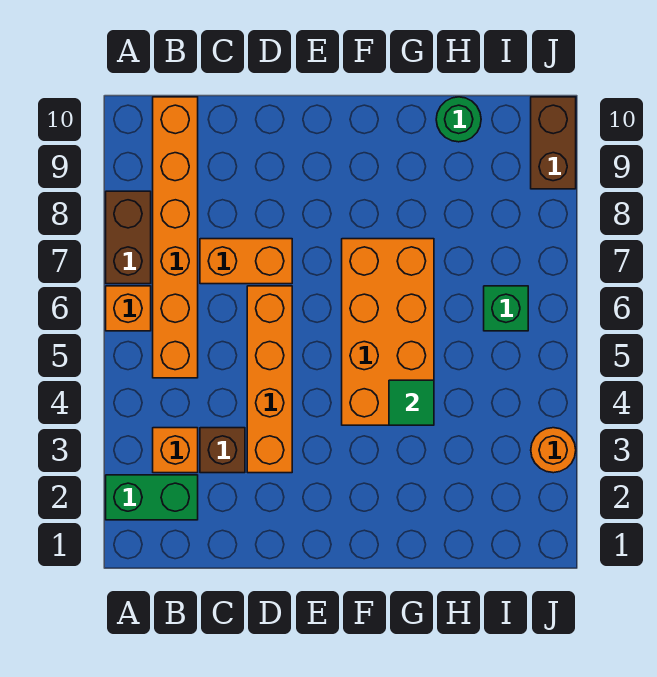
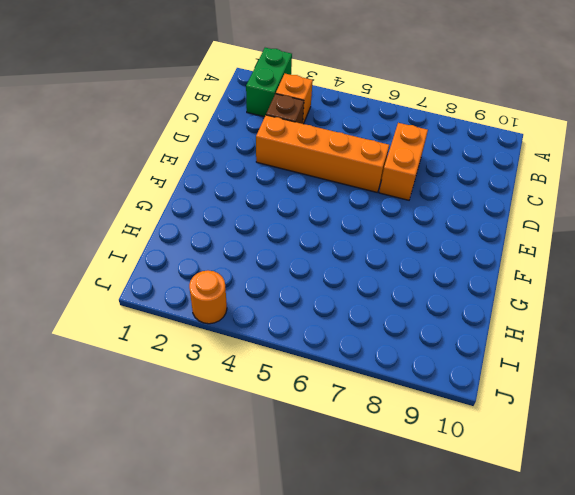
none -> orange brick A6 level 1
none -> brown brick A7:A8 level 1
none -> orange brick B5:B10 level 1

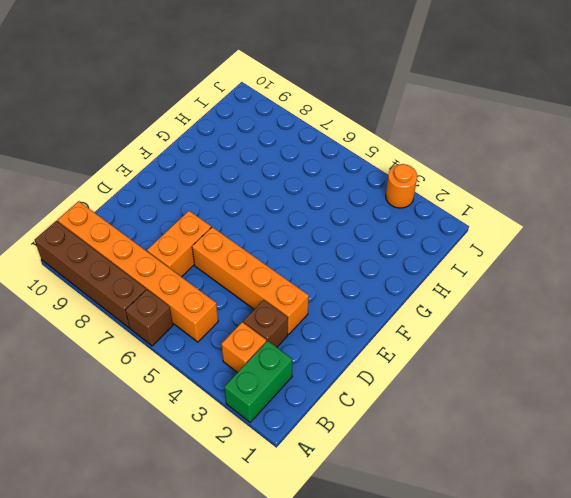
brown brick A6 level 1 -> orange brick A6 level 1
brown brick A7:A10 level 1 -> brown brick A7:A8 level 1
none -> orange brick F4:G7 level 1
none -> green round brick H10 level 1
none -> green brick I6 level 1

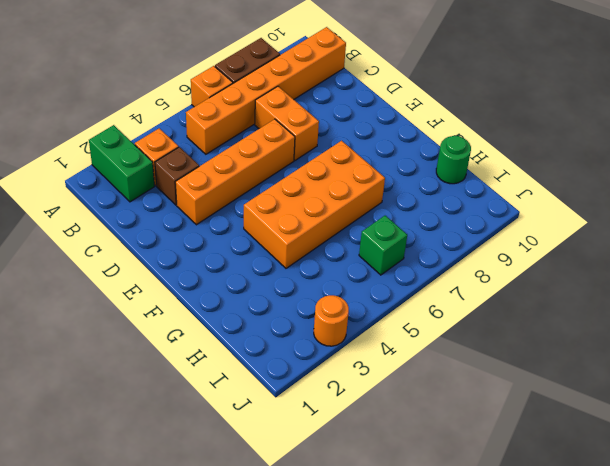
none -> brown brick J9:J10 level 1
none -> green tile G4 level 2

